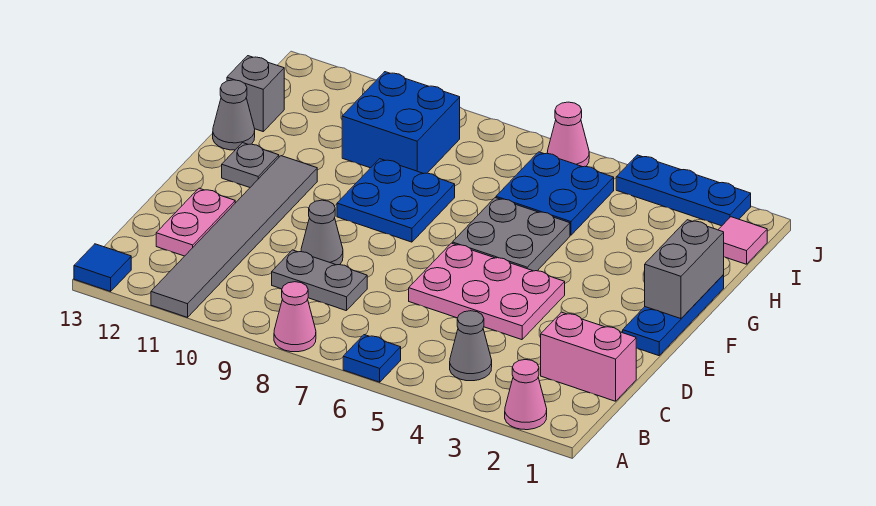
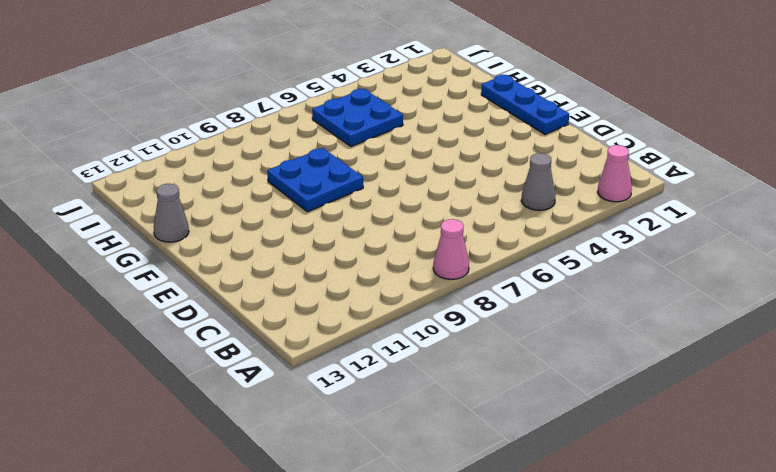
none -> blue plate A6 level 1
none -> grey tile A11:F11 level 1
none -> blue tile A13 level 1

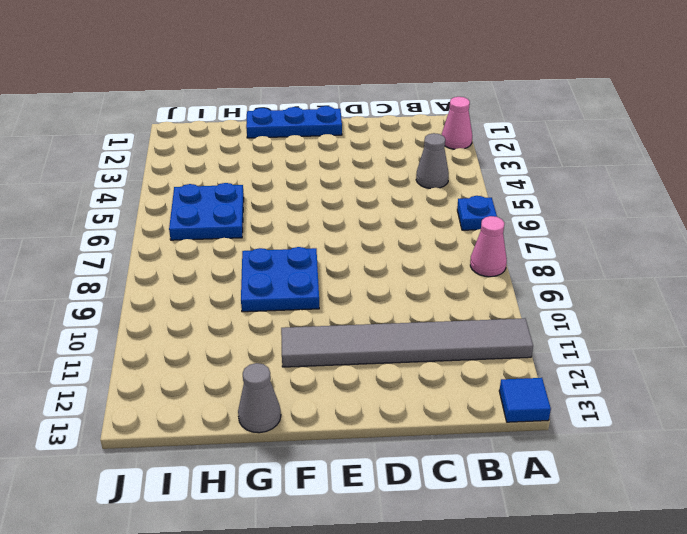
none -> pink brick C1:C2 level 1
none -> grey plate C8:C9 level 1
none -> pink plate C12:D12 level 1

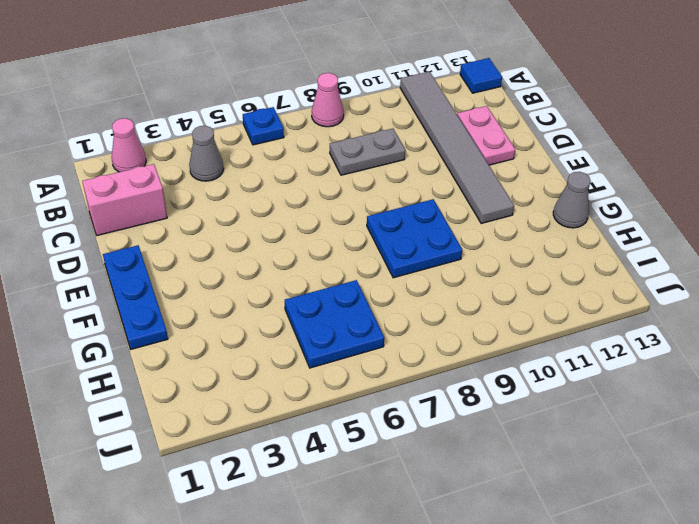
none -> pink plate D4:E6 level 1
none -> grey cone D9 level 1
none -> grey plate F5:G6 level 1

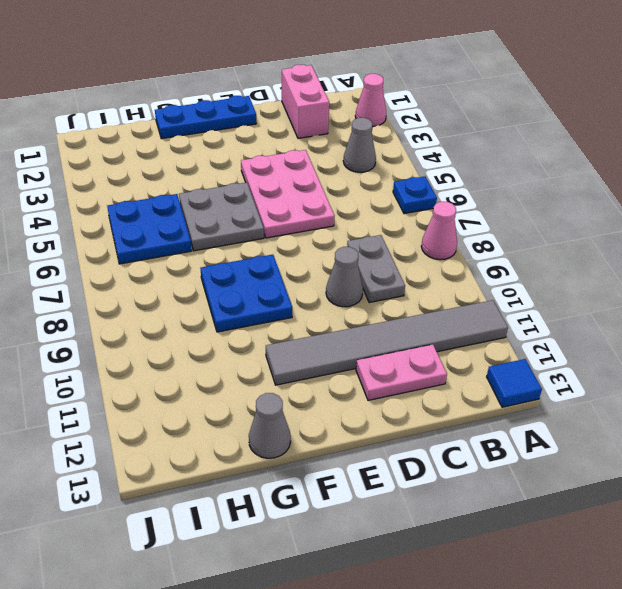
none -> grey plate F12 level 1
none -> blue brick H9:I10 level 1
none -> grey brick H13 level 1

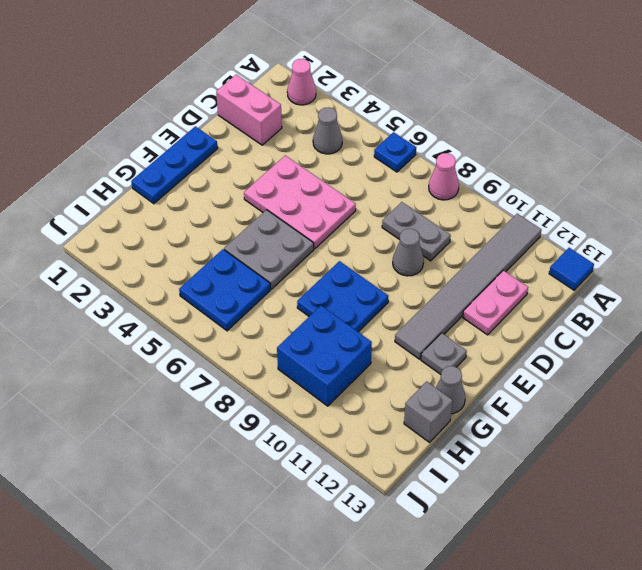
none -> pink tile I1 level 1
none -> blue plate J2:J4 level 1
none -> pink cone J6 level 1

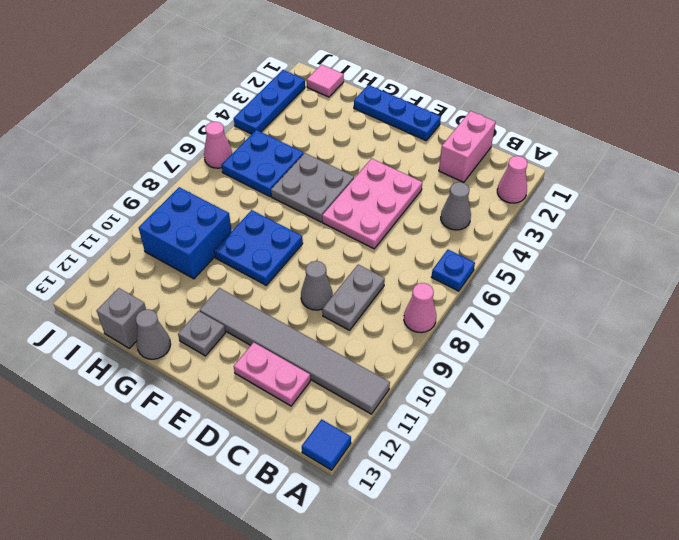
none -> grey brick F1:G1 level 2

